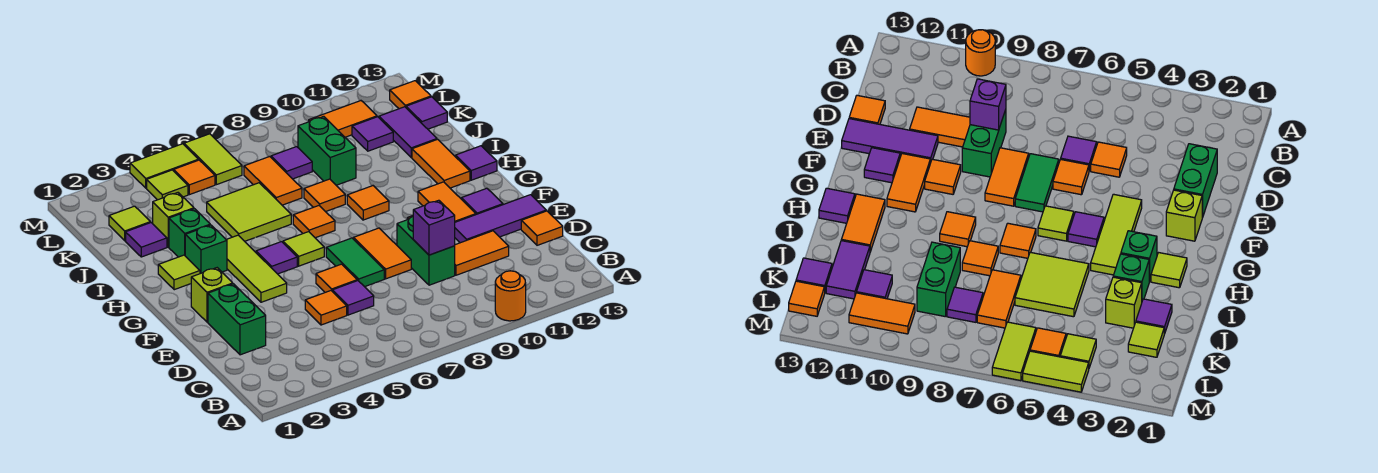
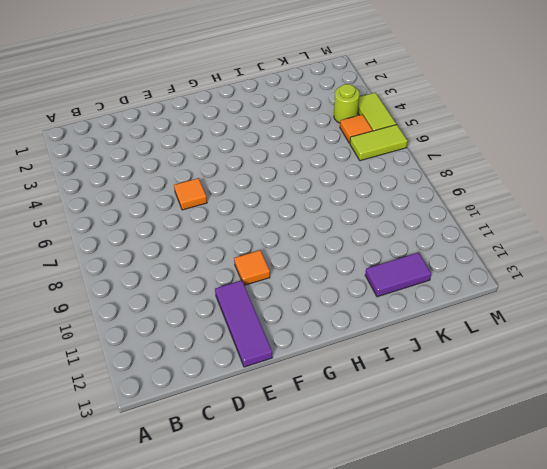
lime round brick L4 level 1 -> lime tile L4 level 1
none -> orange round brick A10 level 1
none -> green brick D2:E2 level 1
none -> orange tile D5 level 1
none -> purple tile D6 level 1

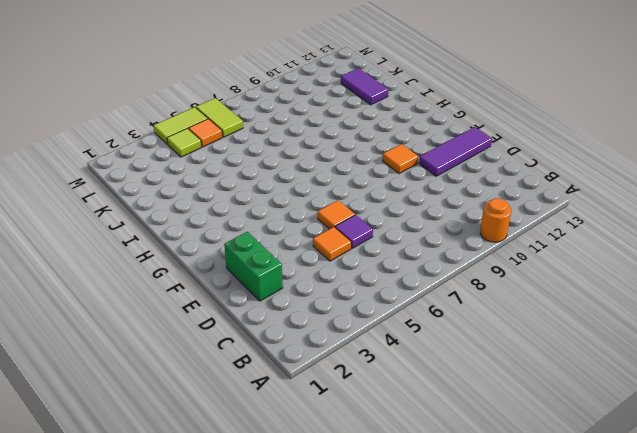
none -> green brick D9:E9 level 1
none -> orange tile D10:D11 level 1
none -> orange tile D13 level 1
none -> green tile E7:F7 level 1

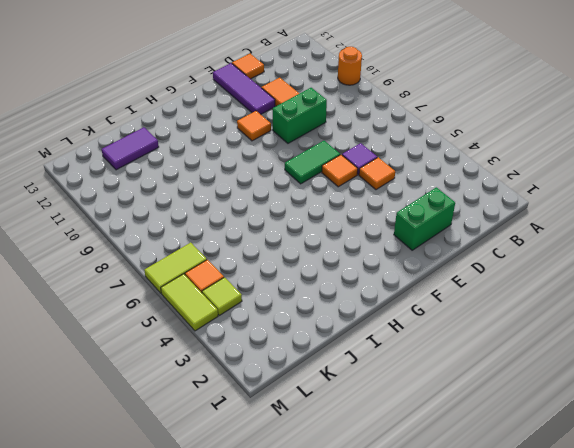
none -> orange tile E8:F8 level 1
none -> lime brick F2 level 1
none -> lime tile F4:H4 level 1
none -> orange tile F11:G11 level 1

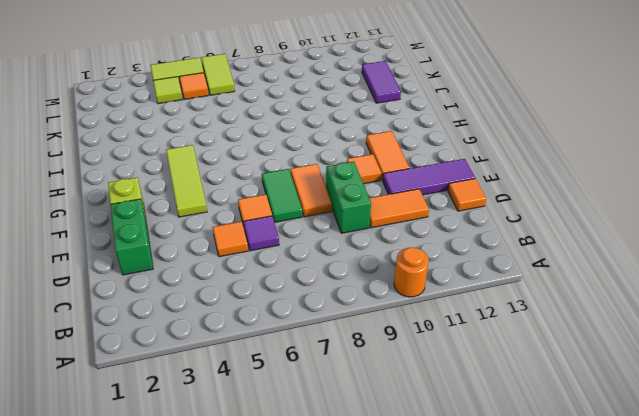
none -> purple tile F12 level 1
none -> purple tile G5 level 1
none -> lime tile G6 level 1
none -> lime tile H2 level 1

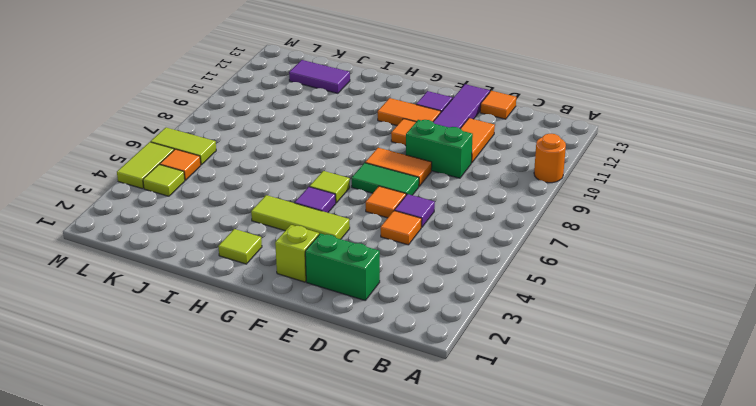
none -> green brick H3 level 1
none -> orange tile H7 level 1
none -> orange tile H9 level 1
none -> orange tile H12:I12 level 1

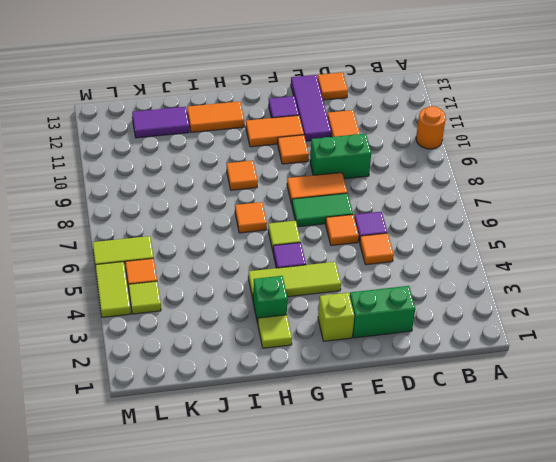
none -> purple tile H13 level 1
none -> green brick I3 level 1
none -> lime tile I5:J6 level 1
none -> orange tile I8 level 1

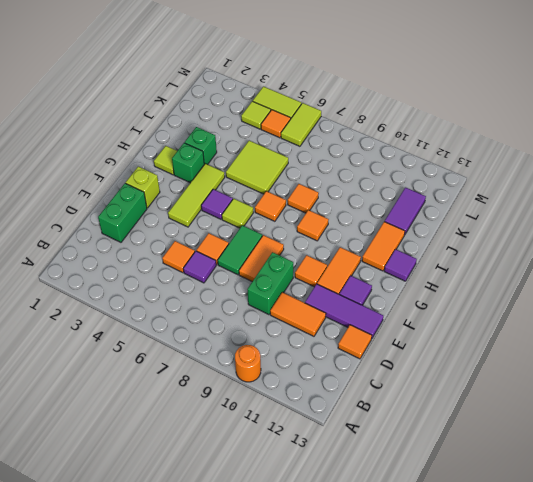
none -> purple tile J2 level 1
none -> lime brick J3 level 1
none -> orange tile J7:K7 level 1
none -> green brick J9:K9 level 1

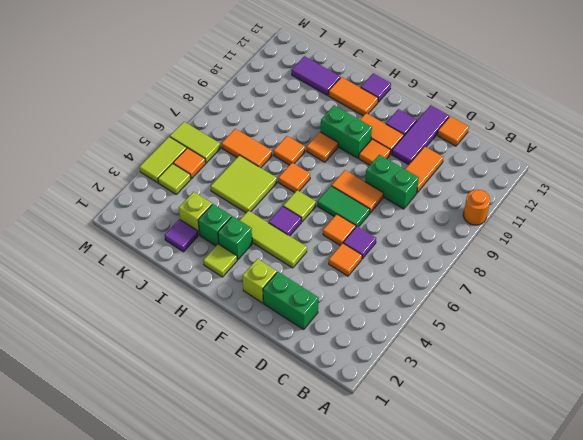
green brick G10:H10 level 1 -> green brick J9:K9 level 1
none -> lime tile K2 level 1
none -> purple tile K8 level 1
none -> purple tile K11 level 1
none -> purple tile K13 level 1

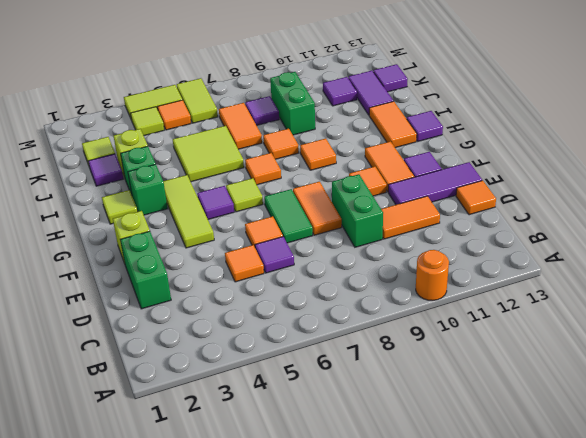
none -> orange tile L10:L11 level 1
none -> orange tile L13 level 1
none -> purple brick D9 level 2

